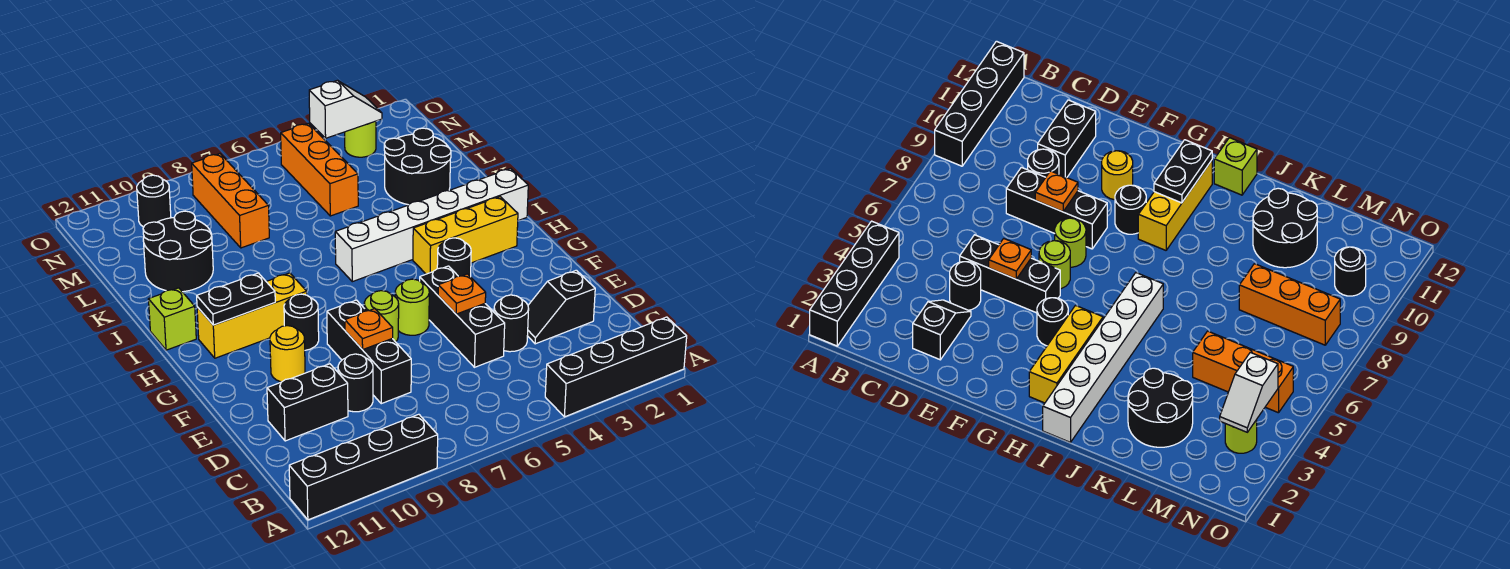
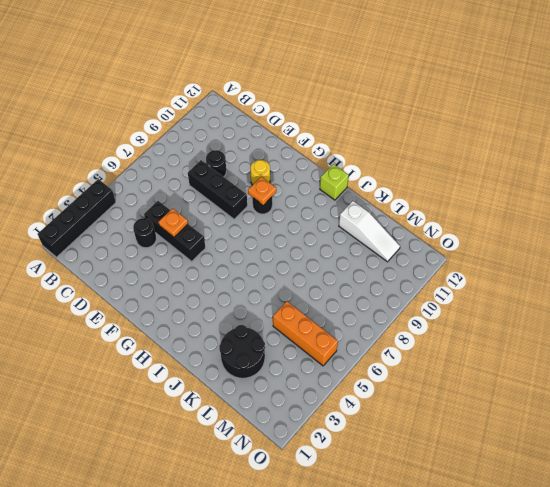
orange plate G9 level 2 -> orange plate E8 level 2
white slope K11:M11 level 1 top K -> black round brick K10:L11 level 1
none -> black brick A9:A12 level 1
none -> black slope D2:D3 level 1 top 2
none -> black brick D10:D11 level 1

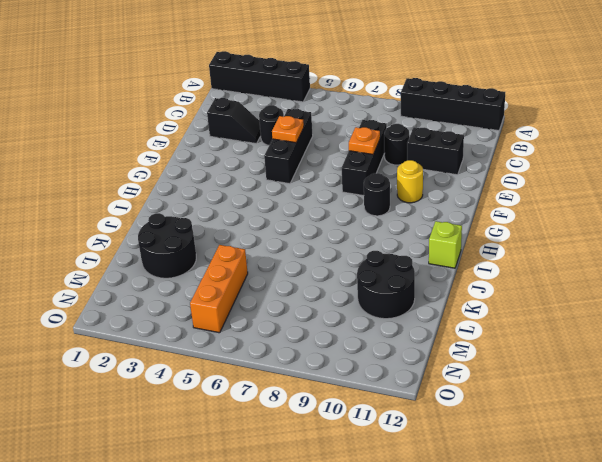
none -> lime round brick F6 level 1
none -> lime round brick F7 level 1
none -> black round brick G4 level 1

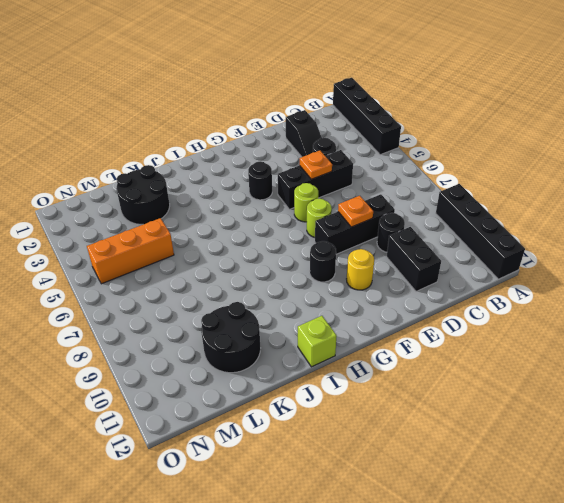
none -> yellow brick H2:H4 level 1
none -> yellow brick H9:H11 level 1
none -> white brick I1:I6 level 1

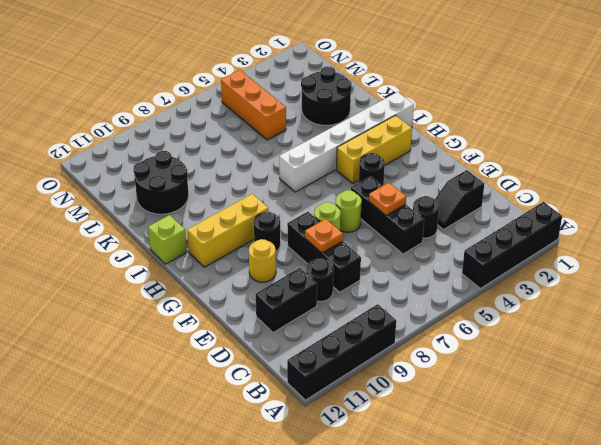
none -> orange brick L8:N8 level 1
none -> lime round brick N3 level 1
none -> black round brick N10 level 1

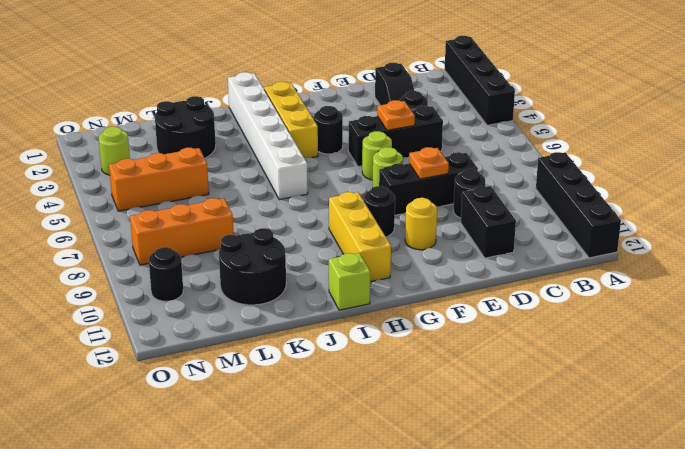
none -> black plate H10:H11 level 2
none -> white slope N3:N4 level 2 top 4

